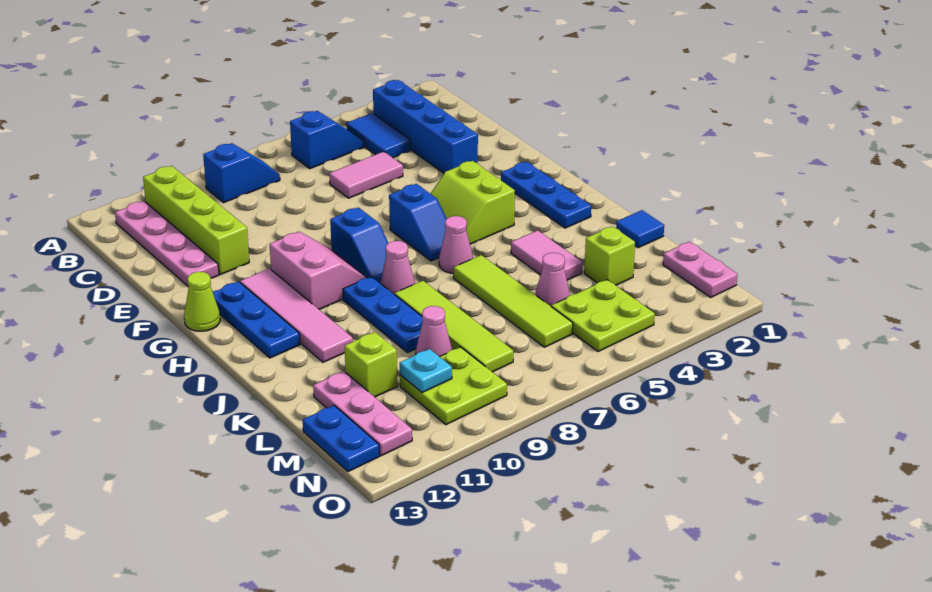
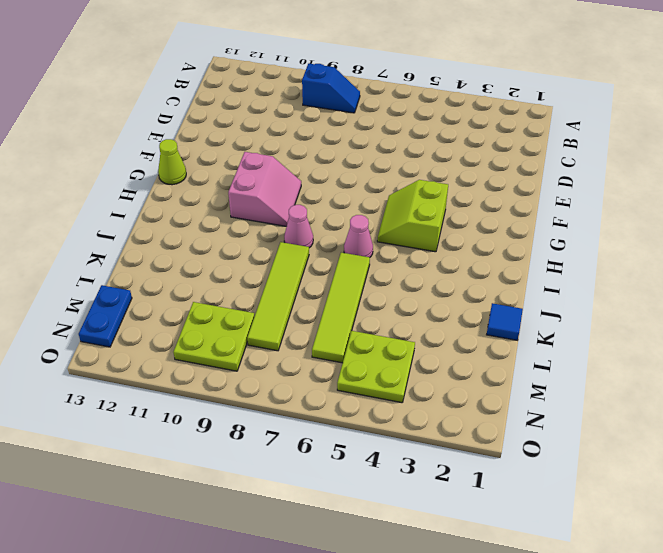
none -> blue brick B3:E3 level 1
none -> blue tile B4:C4 level 1
none -> blue slope B5:B6 level 1 top 6
none -> lime brick B11:E11 level 1

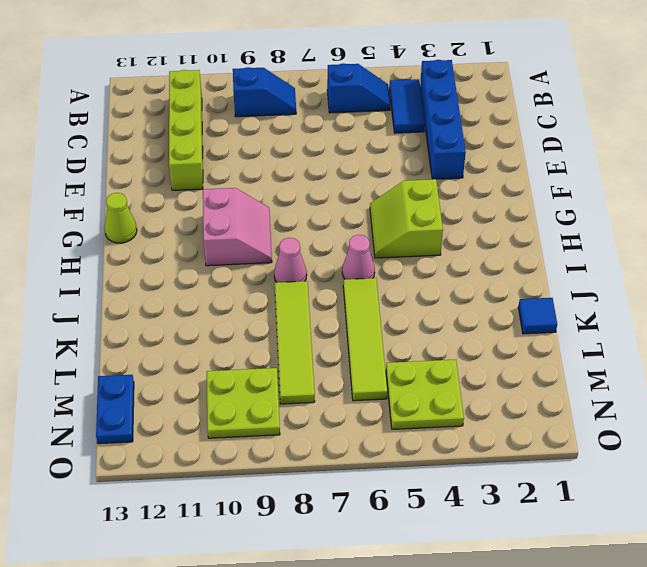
none -> pink plate B12:E12 level 1
none -> pink tile D5:D6 level 1
none -> blue plate G2:I2 level 1
none -> blue slope G6:H6 level 1 top G

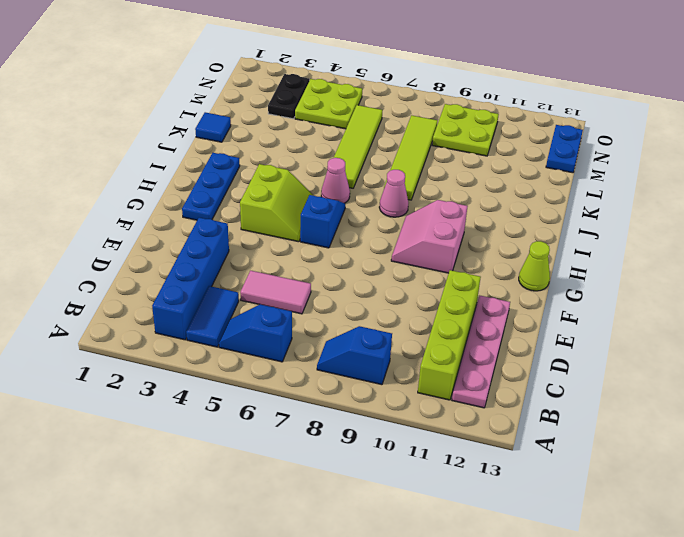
black plate M3:N3 level 1 -> none
none -> blue slope G8:H8 level 1 top G
none -> pink tile G11:J11 level 1
none -> blue plate G12:I12 level 1
none -> blue plate I9:K9 level 1

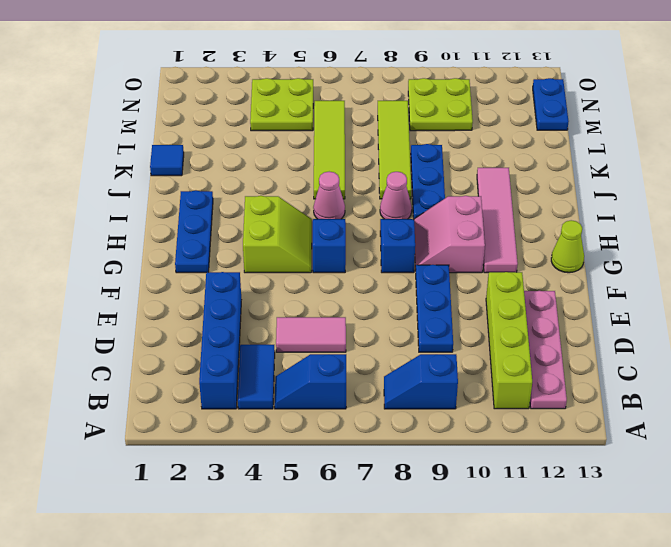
blue plate D9:F9 level 1 -> blue plate G12:I12 level 1
none -> pink tile J4:K4 level 1
none -> lime brick L3 level 1
none -> pink cone L5 level 1
none -> pink cone L9 level 1

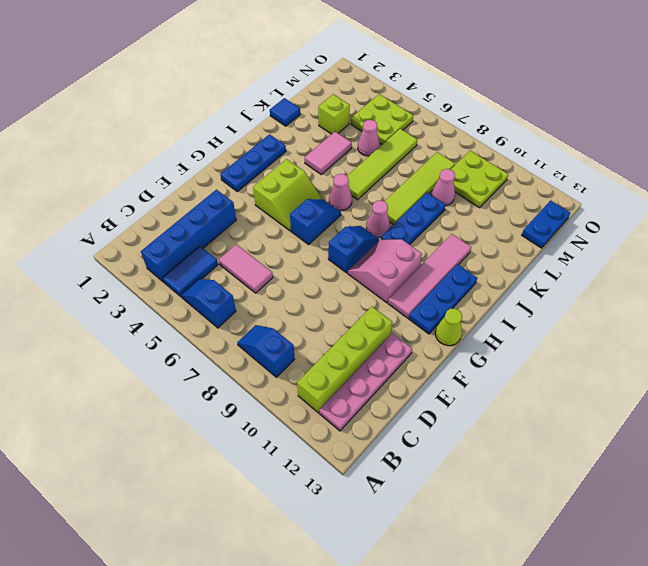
none -> lime brick L11 level 1
none -> pink plate L12:N12 level 1
none -> pink plate M1:N1 level 1
none -> cyan plate M10 level 2

